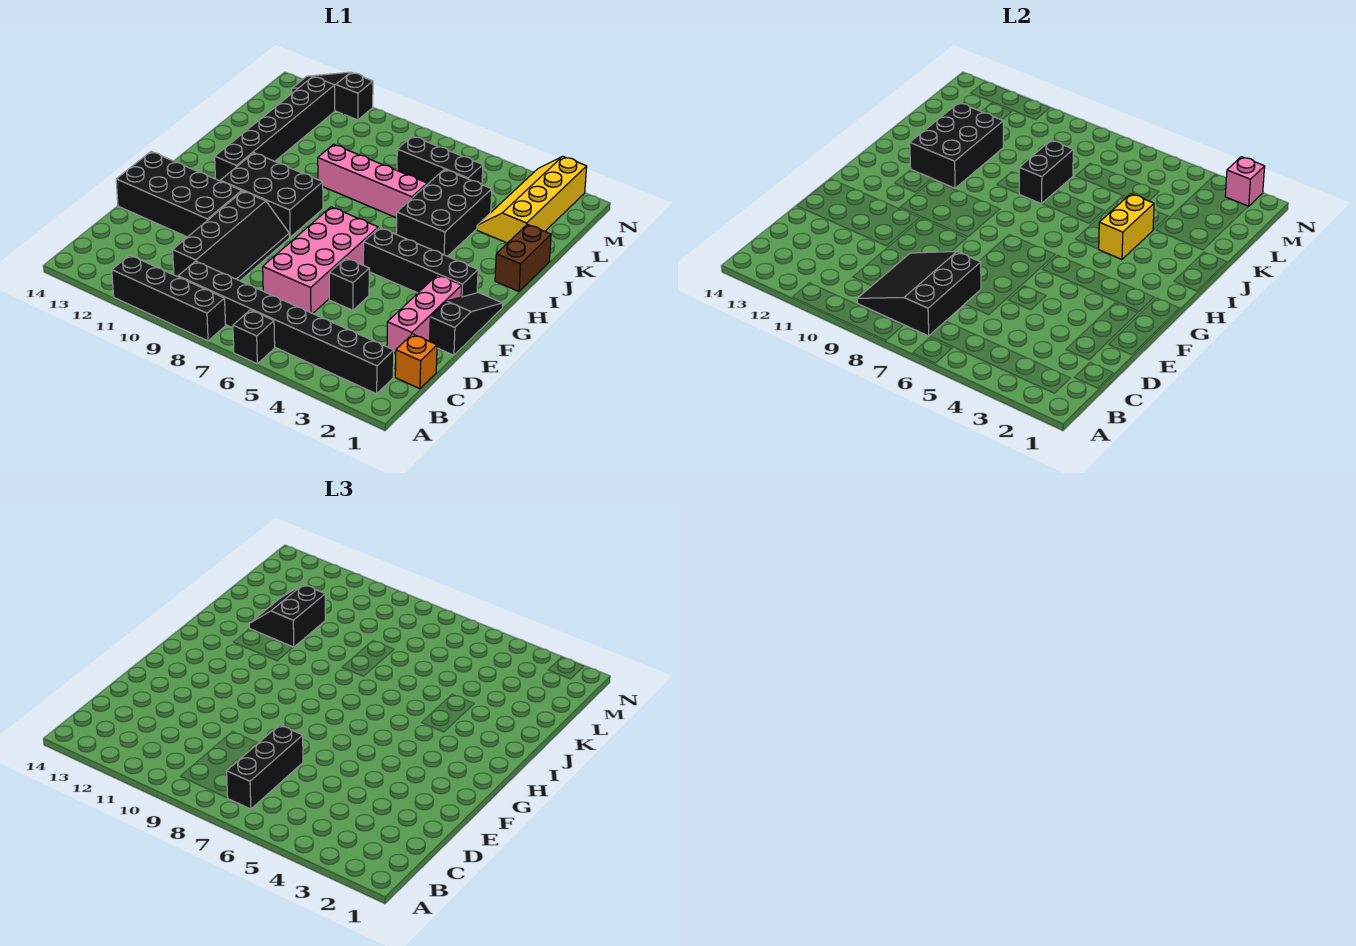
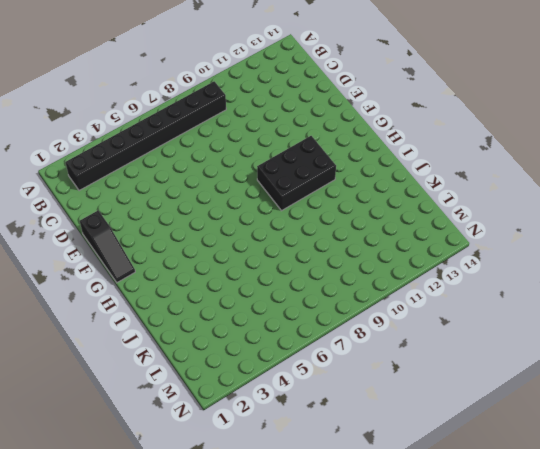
none -> black brick A6 level 1
none -> black brick A8:A11 level 1
none -> orange brick C1 level 1

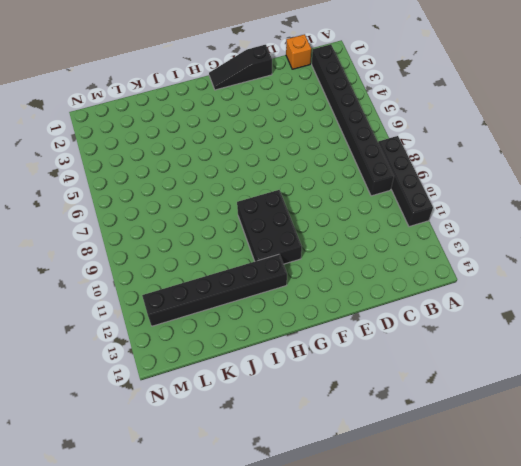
none -> black brick A6 level 1
none -> black slope C9:F10 level 1 top 10
none -> pink brick D2:F2 level 1

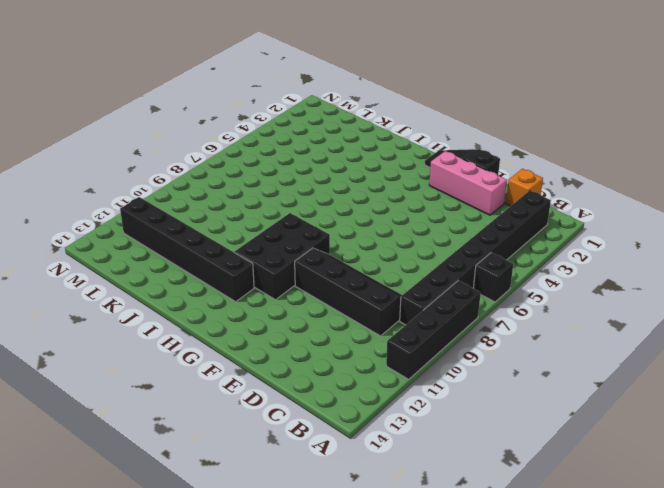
none -> pink brick D6:G7 level 1
none -> black brick E5 level 1
none -> black brick E11:F14 level 1

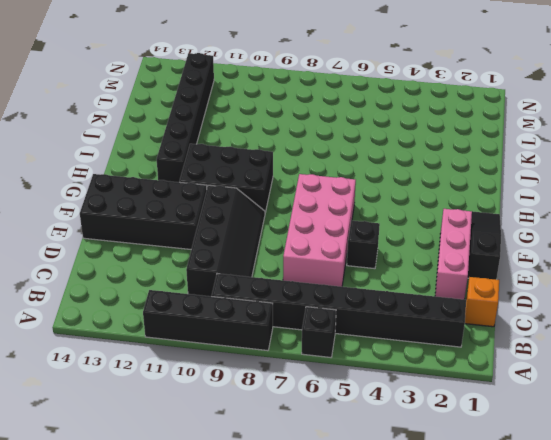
none -> black brick G2:G5 level 1
none -> brown brick I1:J1 level 1
none -> black brick I4:K5 level 1

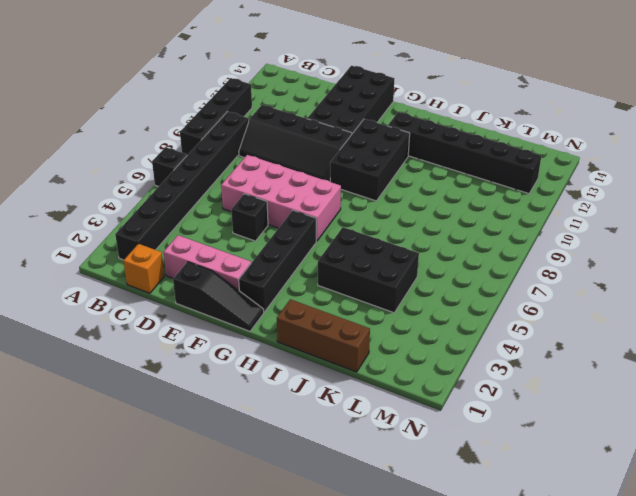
brown brick I1:K1 level 1 -> brown brick I1:J1 level 1
none -> pink brick J6:J9 level 1
none -> yellow slope K2:N3 level 1 top 2
none -> black brick L5:L7 level 1

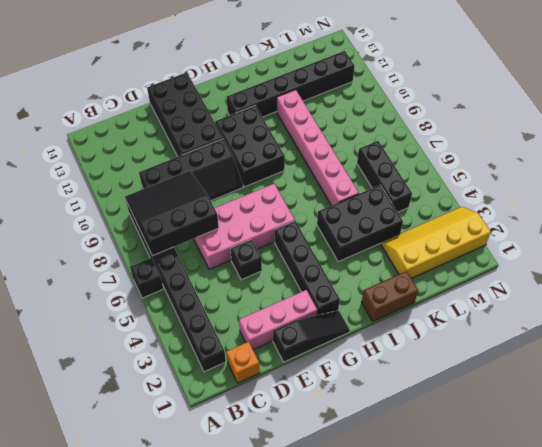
pink brick J6:J11 level 1 -> pink brick J6:J9 level 1
none -> black brick A8:A11 level 1
none -> black slope N11:N13 level 1 top 11
none -> yellow brick I4:J4 level 2

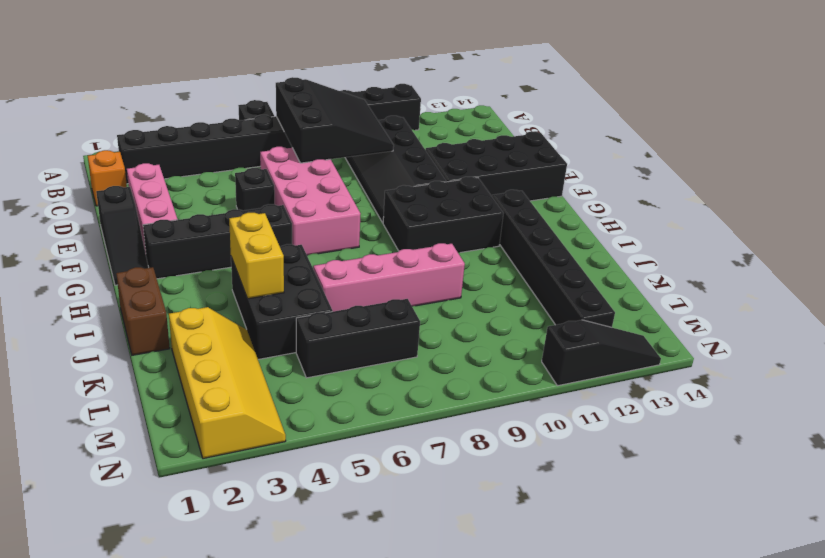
none -> black brick I11:K12 level 2
none -> black brick J8:K8 level 2
none -> pink brick N2 level 2

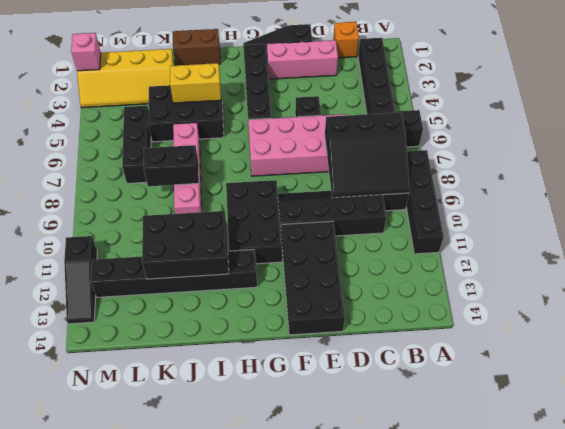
none -> black brick B7:D7 level 3
none -> black slope J11:K12 level 3 top 11

